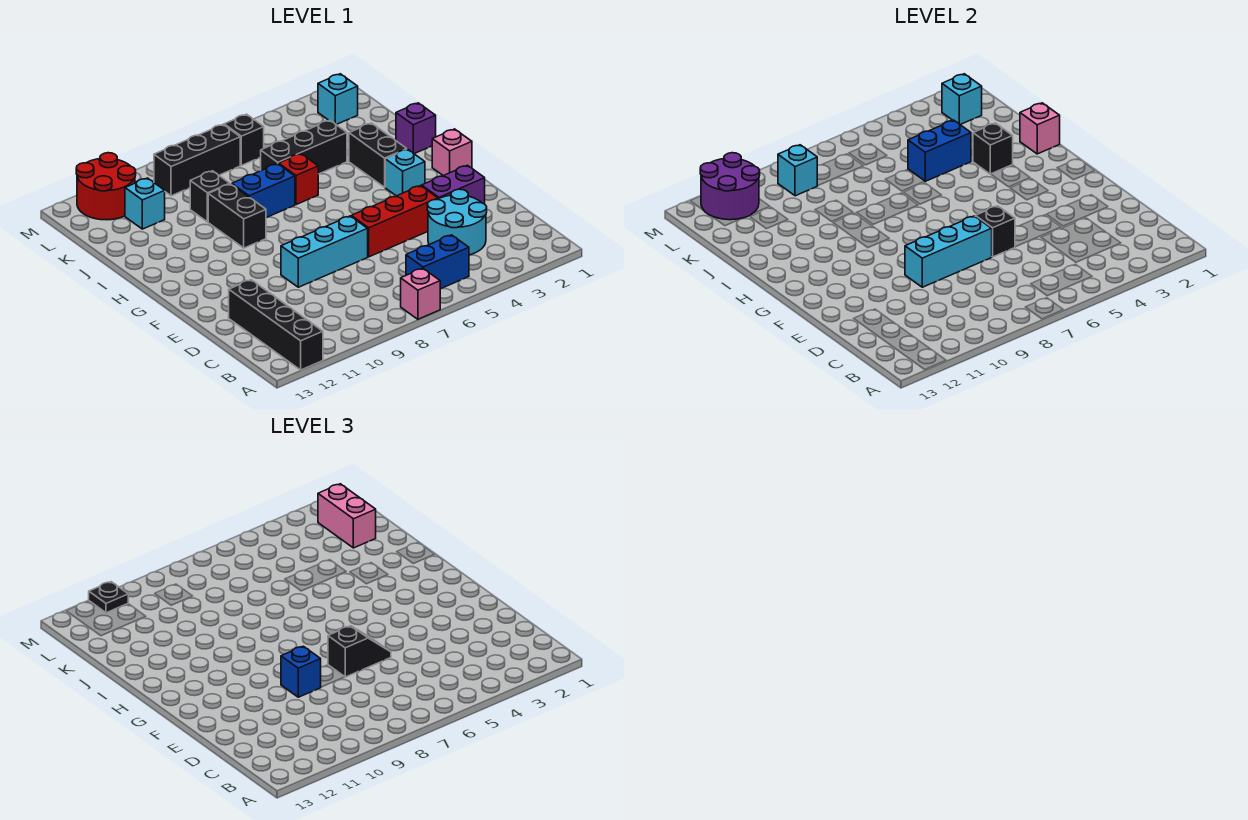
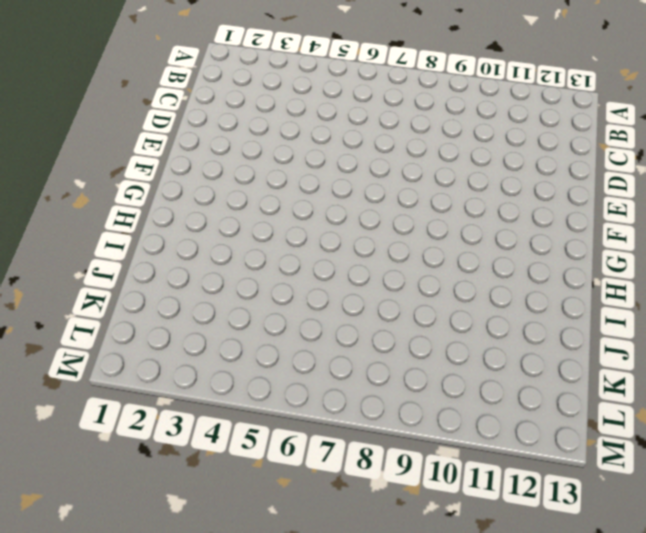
none -> pink brick A7 level 1
none -> black brick A12:D12 level 1
none -> blue brick B5:B6 level 1
none -> cyan round brick C3:D4 level 1

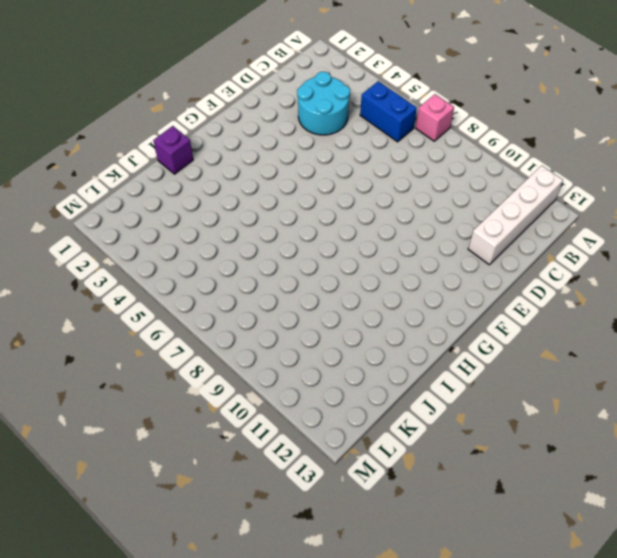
white brick A12:D12 level 1 -> black brick A12:D12 level 1
none -> purple brick E2:E3 level 1
none -> red brick E4:E6 level 1
none -> cyan brick E7:E9 level 1
none -> pink brick G1 level 1

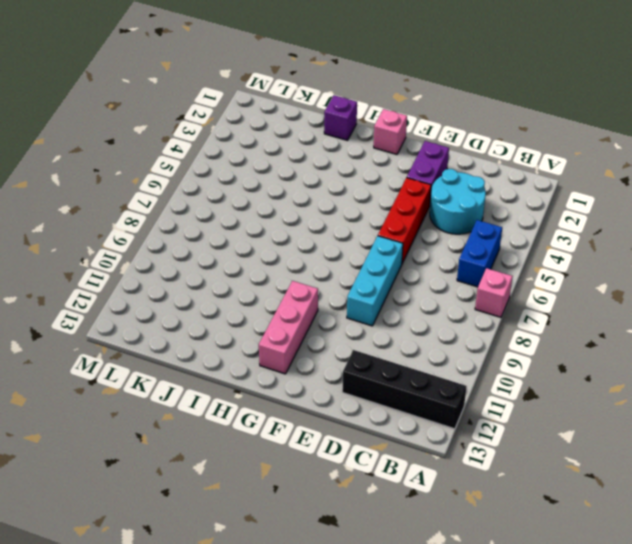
pink brick G10:G12 level 1 -> none
none -> cyan brick G3 level 1
none -> black brick H3:I3 level 1
none -> black brick H9:I9 level 1
none -> red brick I6 level 1

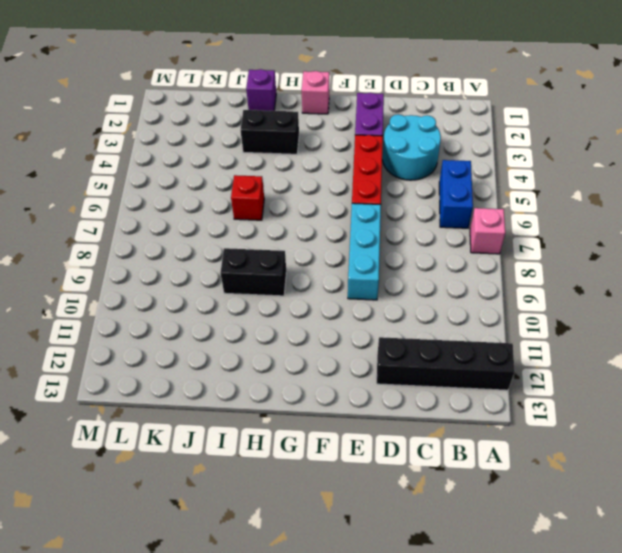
none -> cyan brick G3 level 1
none -> blue brick I7:I8 level 1
none -> black brick J4:J6 level 1
none -> black brick J9 level 1

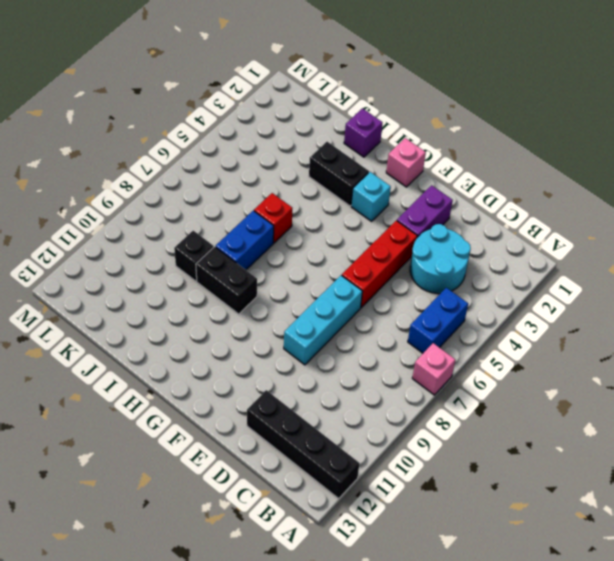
none -> black brick J4:J6 level 1
none -> cyan brick K11 level 1
none -> cyan brick L2 level 1
none -> black brick L6 level 1

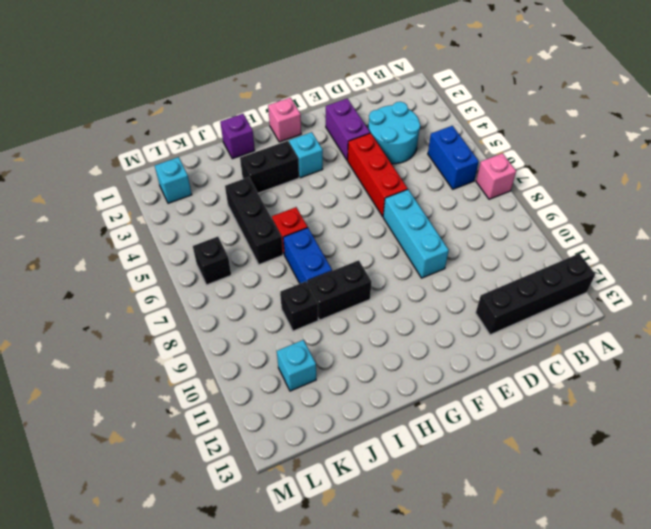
none -> black brick L7:L9 level 1
none -> red round brick L11:M12 level 1
none -> black brick E6 level 2
none -> cyan brick E7:E9 level 2

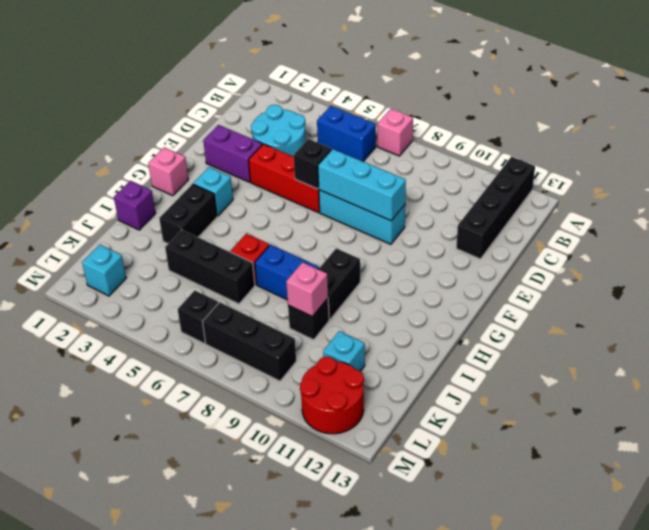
pink brick J9 level 2 -> pink brick I1 level 2
none -> black brick I3 level 2
none -> blue brick J4:J5 level 2
none -> cyan brick L2 level 2
none -> cyan brick L9 level 2

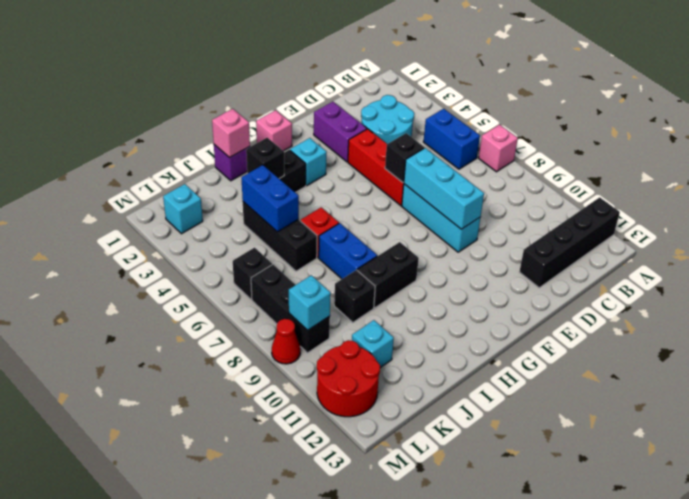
red cone M9 level 1 -> none
none -> cyan brick L2 level 2
none -> purple round brick L11:M12 level 2
none -> black slope E6:E7 level 3 top 7
none -> blue brick E9 level 3

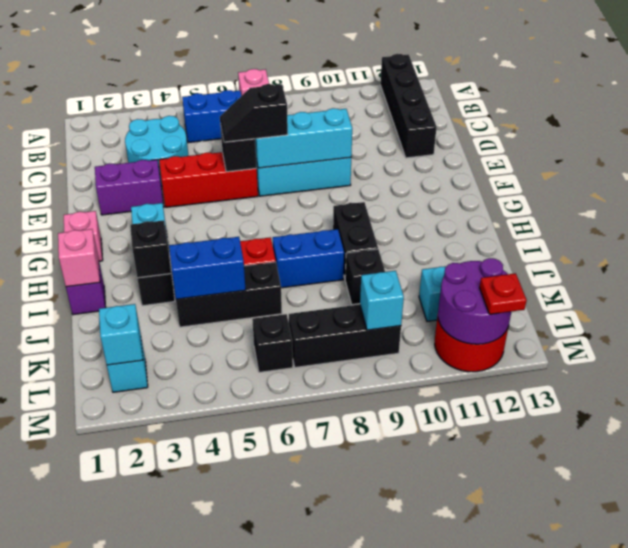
red plate M12 level 3 -> none
none -> blue brick E9 level 3
none -> pink brick K2:L2 level 3
none -> black plate M11 level 3

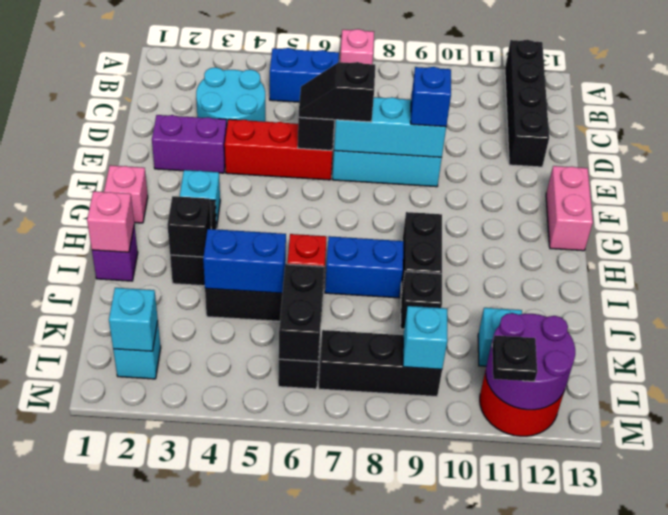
pink brick F13:G13 level 1 -> pink brick K2:L2 level 3
black brick K6:L6 level 2 -> none

